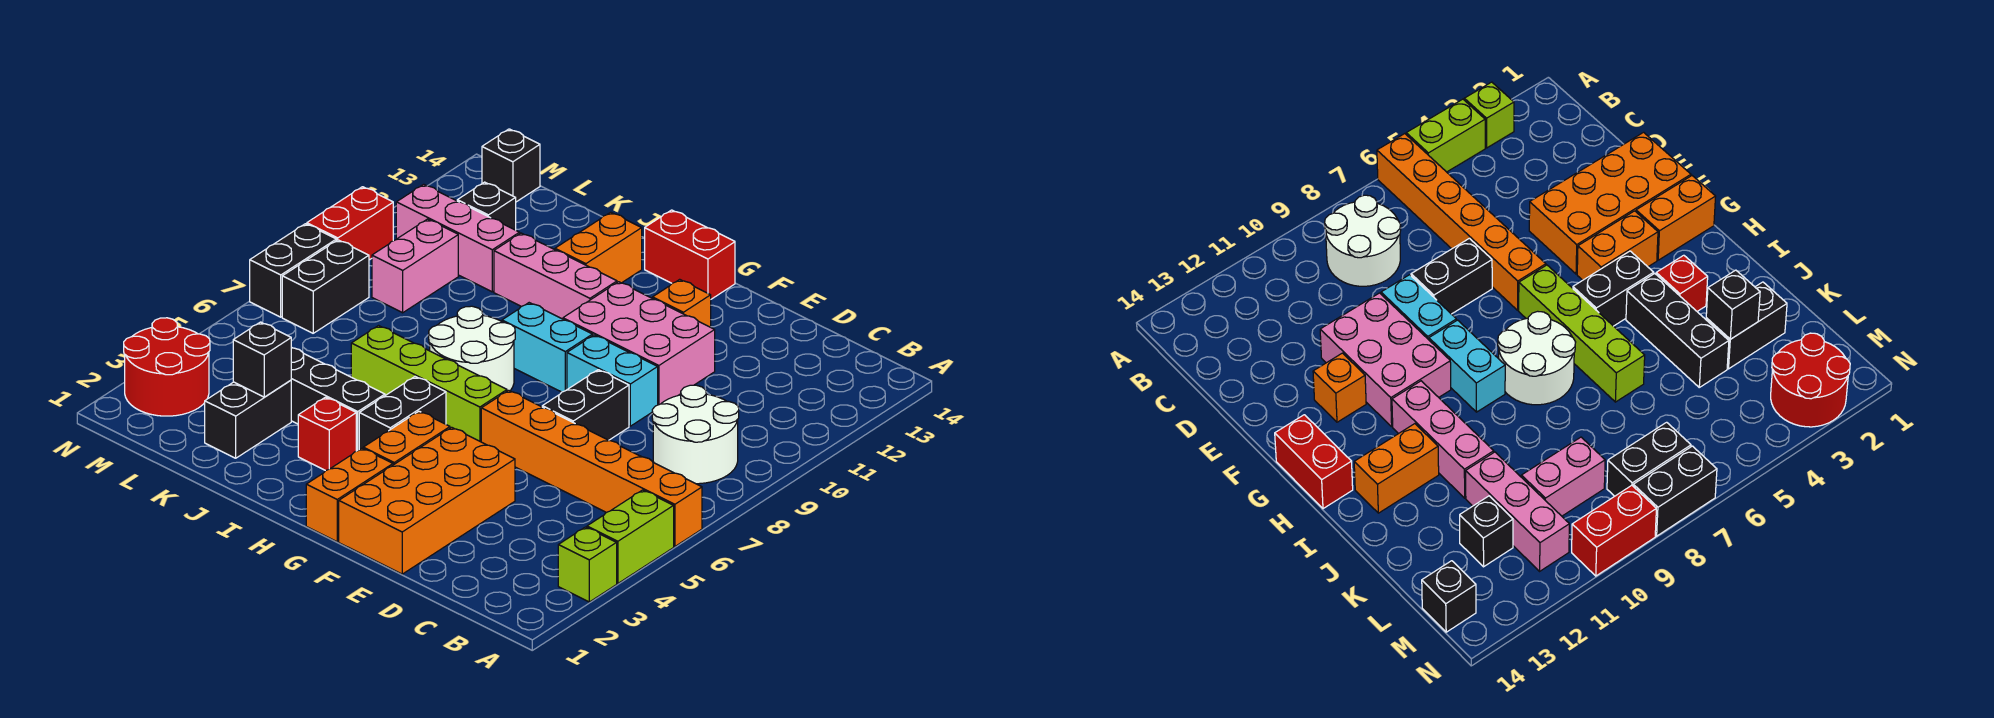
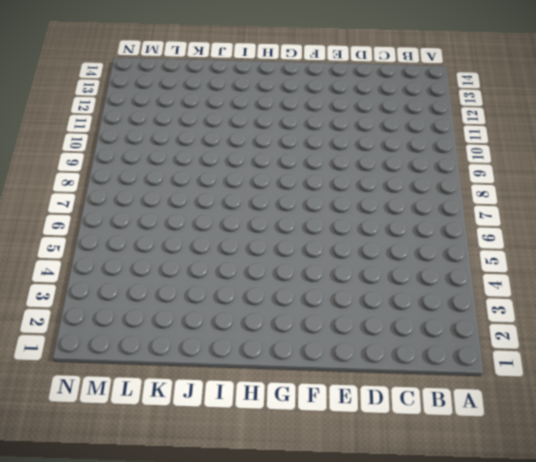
none -> lime brick A3 level 1
none -> lime brick A4:A5 level 1
none -> orange brick A6:F6 level 1
none -> white round brick B8:C9 level 1

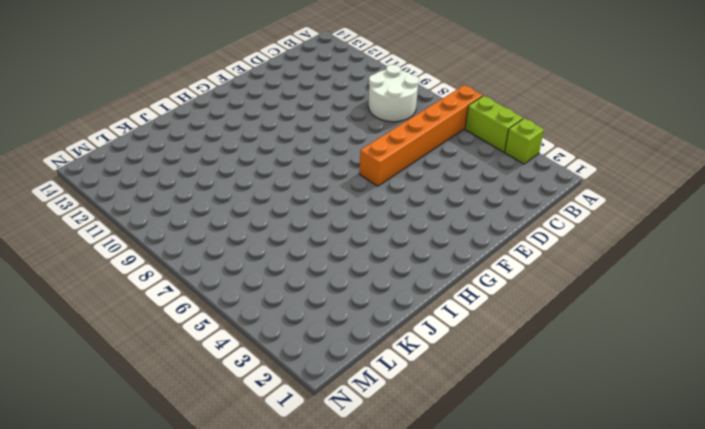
none -> orange brick E1:F4 level 1
none -> black brick E7:E8 level 1
none -> cyan brick E9:F9 level 1
none -> pink brick E10:G11 level 1

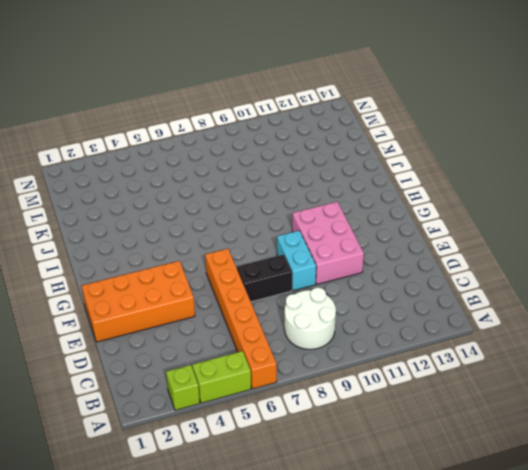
none -> orange brick F12 level 1
none -> orange brick G1:G2 level 1
none -> orange brick G3:G4 level 1
none -> lime brick G6:J6 level 1

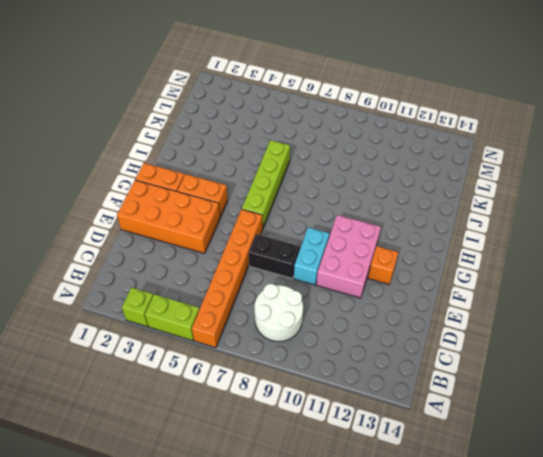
none -> cyan brick G9:H9 level 1
none -> red brick G14:H14 level 1
none -> black brick H4:H5 level 1
none -> white round brick H7:I8 level 1

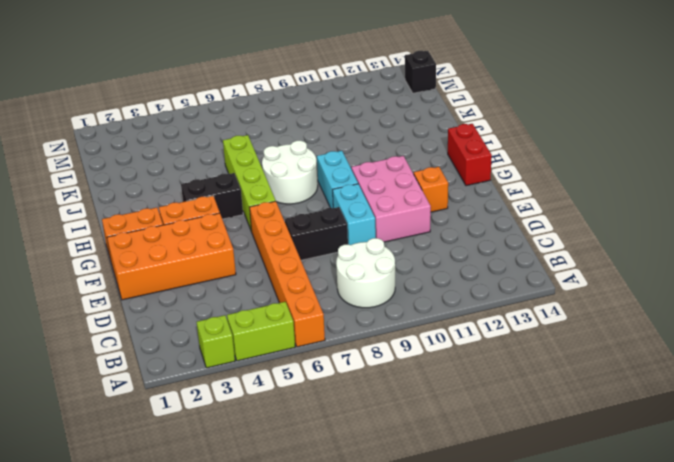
none -> pink brick H11:J11 level 1
none -> red brick I3 level 1
none -> black brick I4:K4 level 1
none -> orange brick I12:I13 level 1

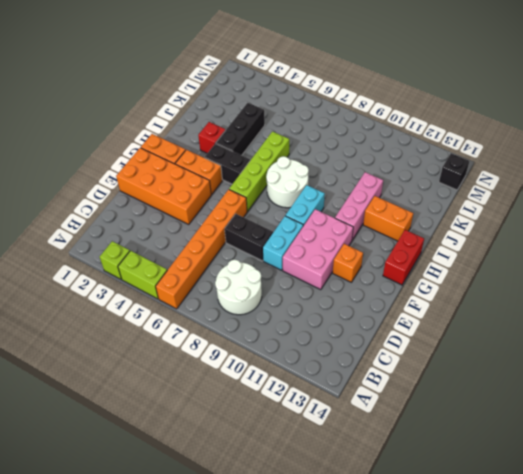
none -> black brick K2:K3 level 1
none -> pink brick K11:M11 level 1
none -> pink brick L9:L10 level 1
none -> black brick L12 level 1

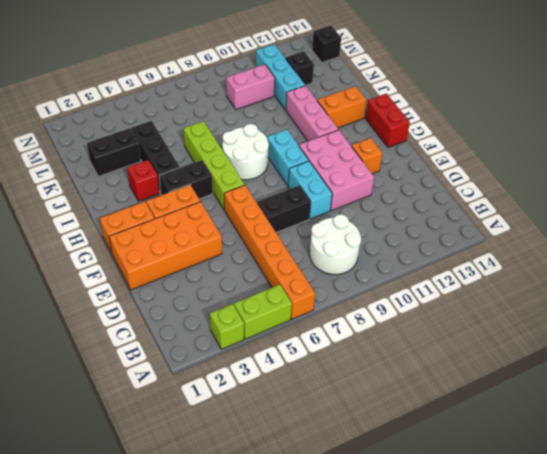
cyan brick K11:M11 level 1 -> pink brick K11:M11 level 1
none -> red round brick M2:N3 level 1
none -> black brick M7:M8 level 1
none -> black brick N7:N8 level 1
none -> red brick N9:N10 level 1

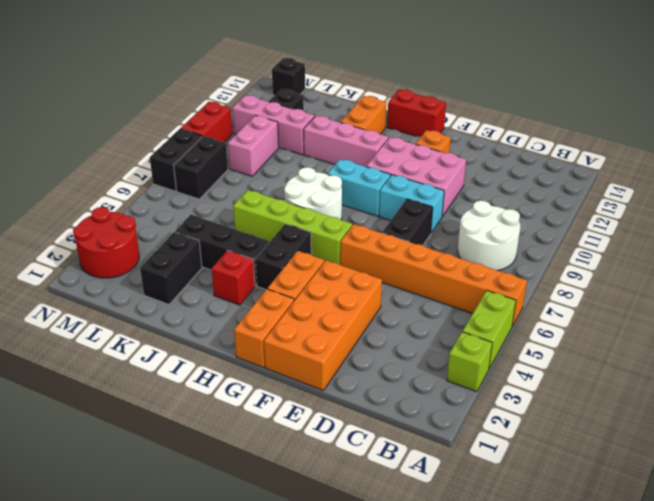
none -> black brick K3 level 2

